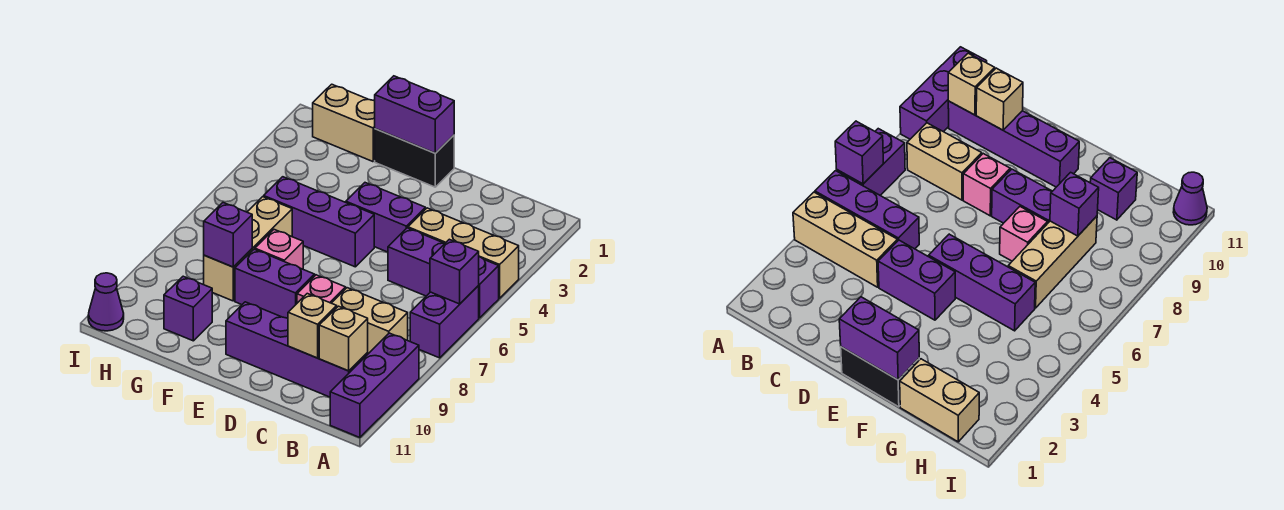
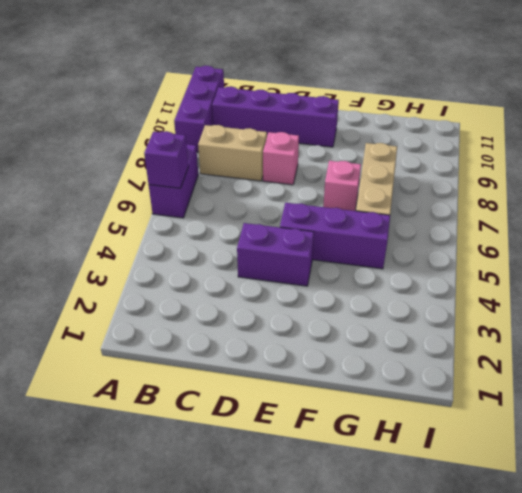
none -> tan brick A4:C4 level 1
none -> purple brick A5:C5 level 1
none -> black brick E1:F1 level 1

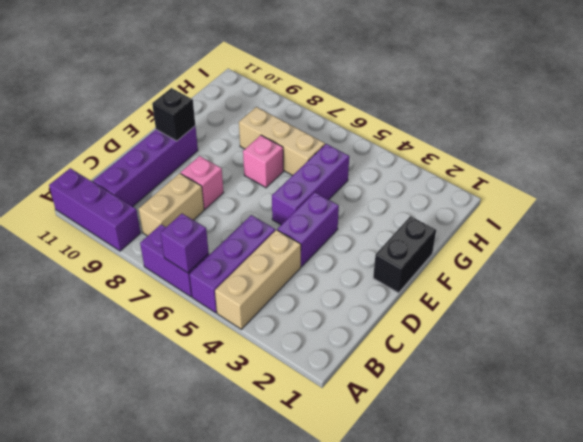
black brick E10 level 2 -> none
none -> purple brick E8:F8 level 1
none -> tan brick G1:H1 level 1
none -> purple brick G10 level 1

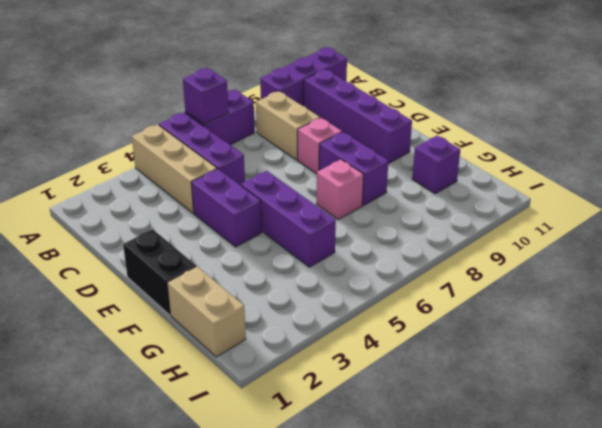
none -> tan brick G6:G8 level 1
none -> purple cone I11 level 1
none -> tan brick B10 level 2

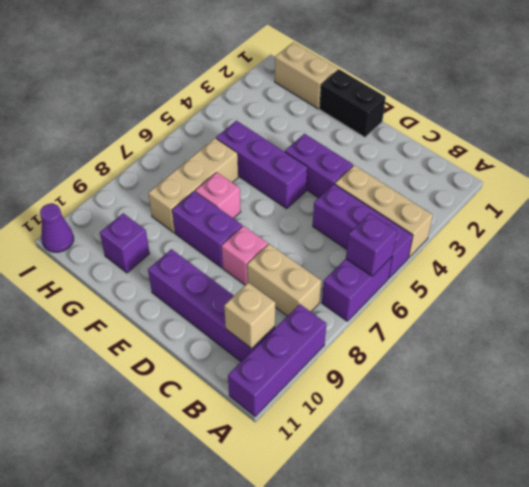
none -> tan brick C10 level 2
none -> purple brick E1:F1 level 2
none -> purple brick G8 level 2

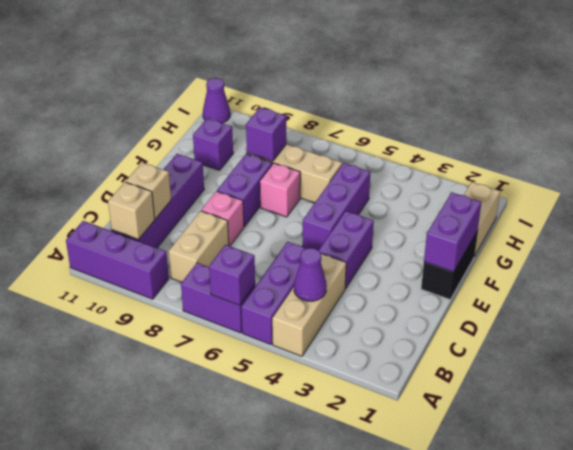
purple cone B4 level 2 -> none

